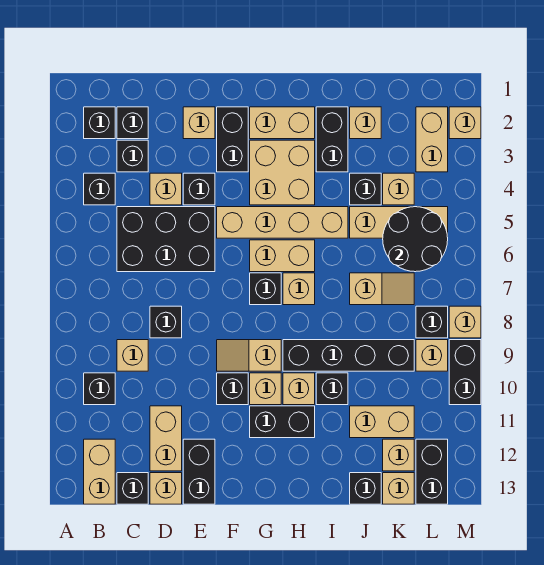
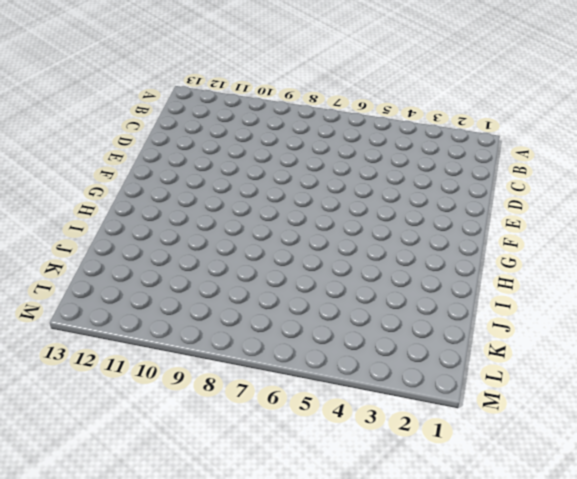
none -> black brick B2 level 1
none -> black brick B4 level 1
none -> black brick B10 level 1
none -> tan brick B12:B13 level 1

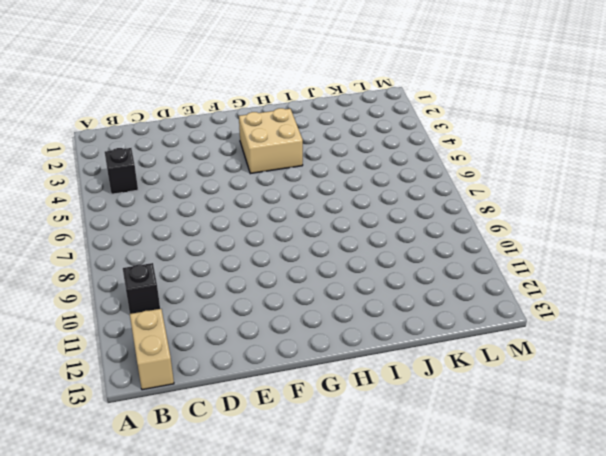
none -> black brick B2 level 1
none -> black brick C2 level 1
none -> black brick C3 level 1
none -> black brick C5:E6 level 1

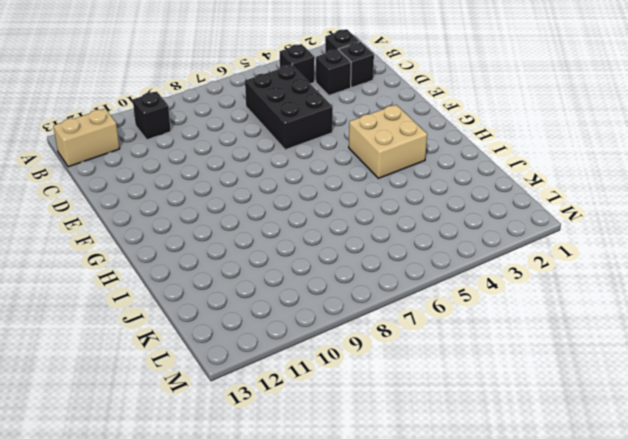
none -> tan brick C9 level 1
none -> black brick C13 level 1
none -> tan brick D4 level 1
none -> black brick D8 level 1

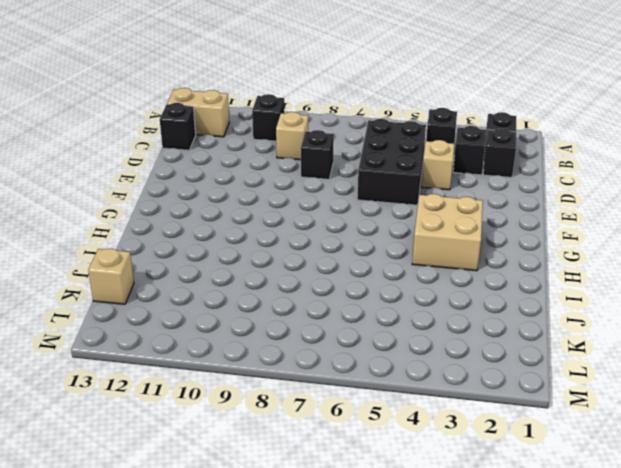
none -> tan brick D11:D12 level 1
none -> tan brick D13 level 1
none -> tan brick E2 level 1
none -> black brick E4 level 1

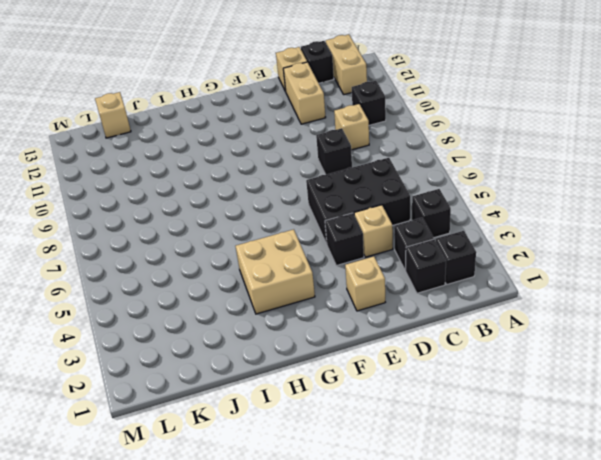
none -> black brick E12:E13 level 1
none -> black brick F2:F3 level 1
none -> tan brick F5:I5 level 1
none -> tan slope F9:G9 level 1 top G

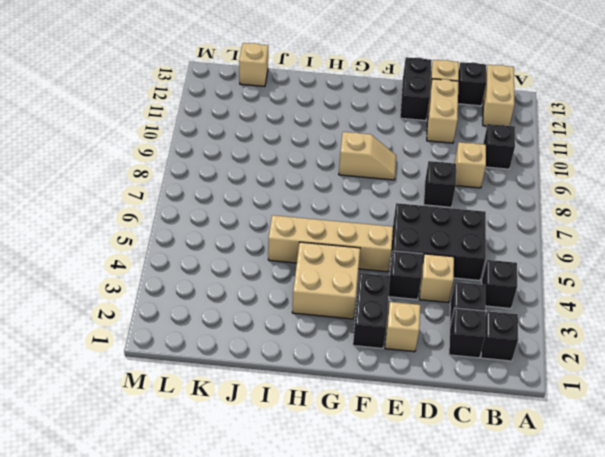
none -> black brick F10 level 1
none -> tan brick G2:H2 level 1
none -> tan brick G6:H6 level 1
none -> black brick G7 level 1

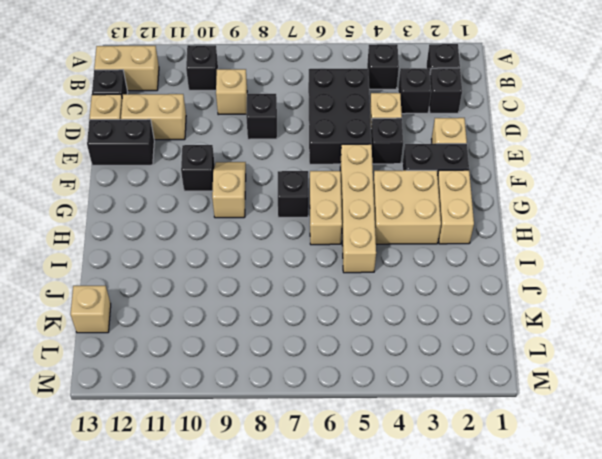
none -> tan brick G10 level 1
none -> black brick G11:H11 level 1
none -> tan brick H7 level 1
none -> black brick H9:K9 level 1

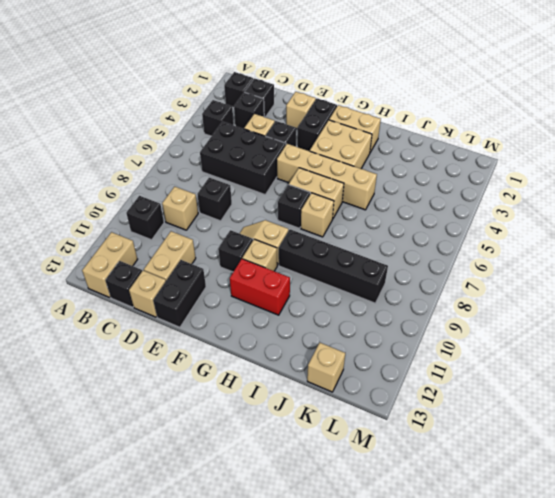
red brick G11:H11 level 1 -> black brick G11:H11 level 1
none -> tan brick H10 level 1
none -> black brick I2:I3 level 1
none -> black brick I10 level 1
none -> tan brick J2 level 1

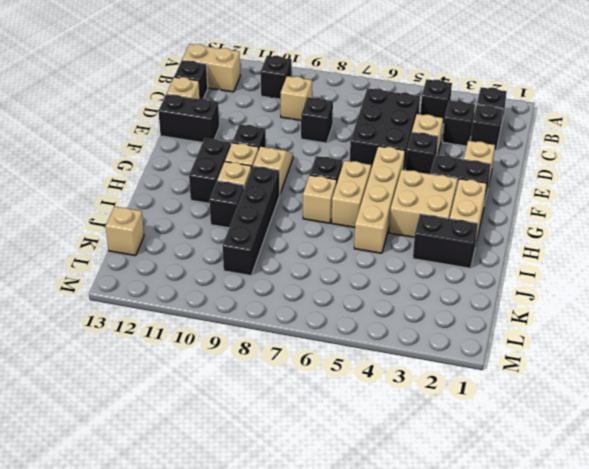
none -> tan brick D11:D12 level 1
none -> tan brick J2 level 1
none -> black brick J4 level 1
none -> tan brick J5:L5 level 1

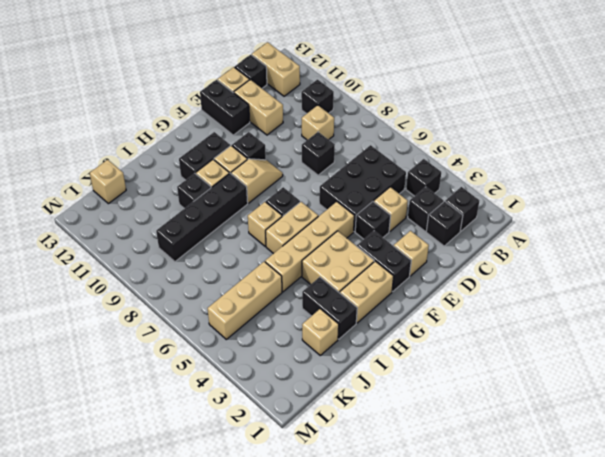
none -> black brick J4 level 1
none -> tan slope J7:K7 level 1 top J
none -> tan brick J11:K11 level 1
none -> black brick J13 level 1

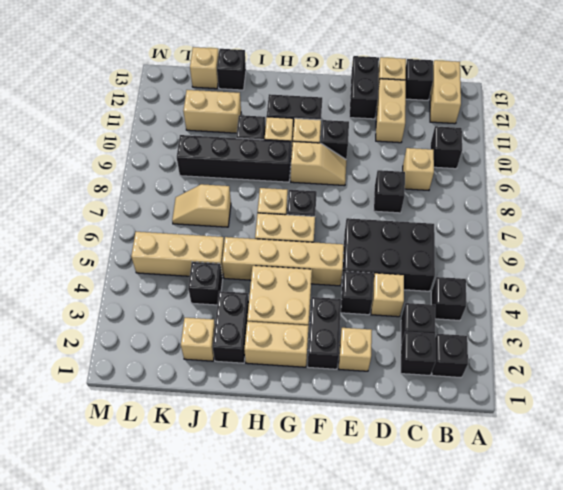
none -> tan brick K4 level 1
none -> tan brick K12 level 1
none -> tan brick L2:L3 level 1
none -> black brick L8 level 1

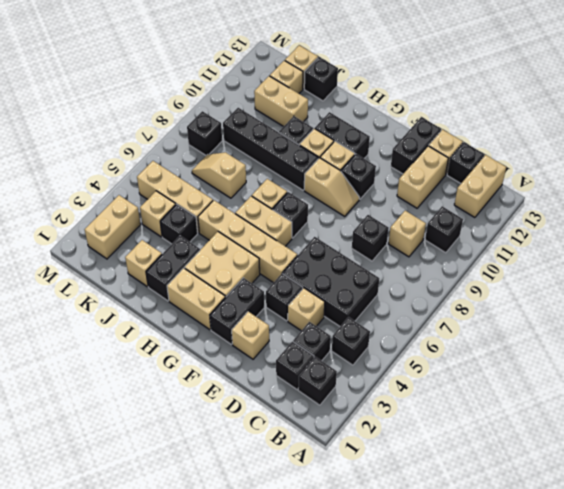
none -> tan brick L9 level 1
none -> black brick L12:L13 level 1
none -> tan brick M2 level 1
none -> tan brick M8 level 1

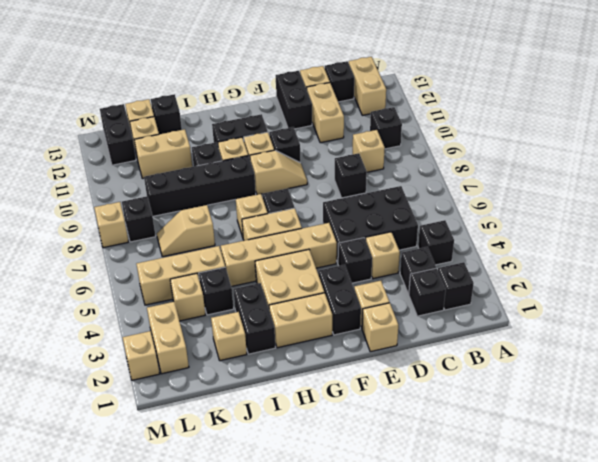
tan brick E1 level 1 -> tan brick L9 level 1
none -> black brick M9:M10 level 1
none -> black round brick K5:L6 level 2

